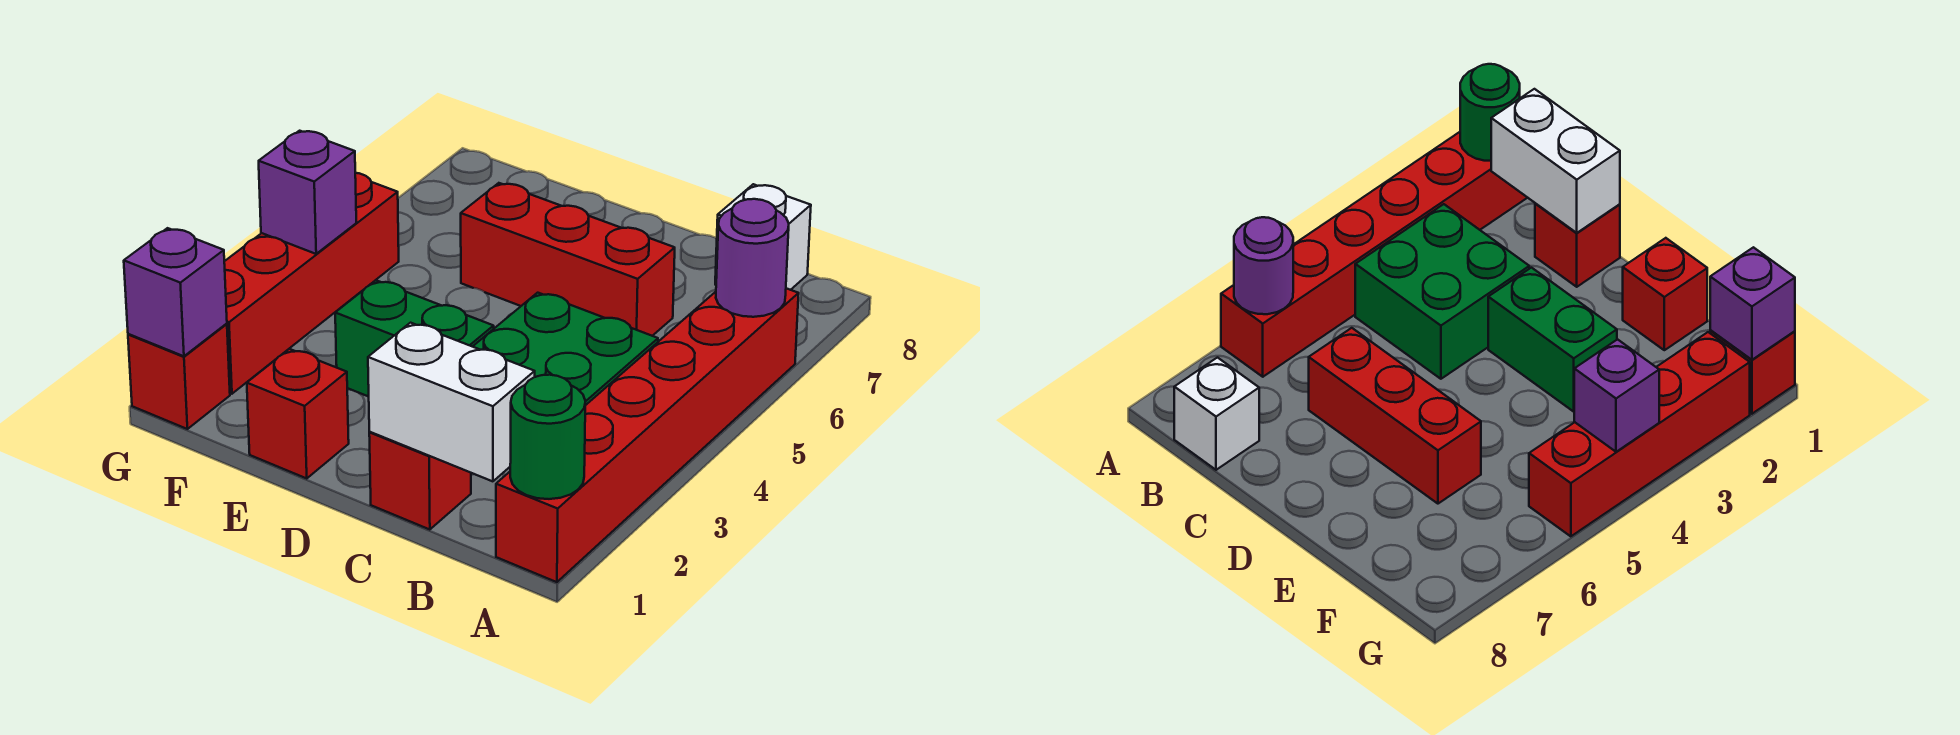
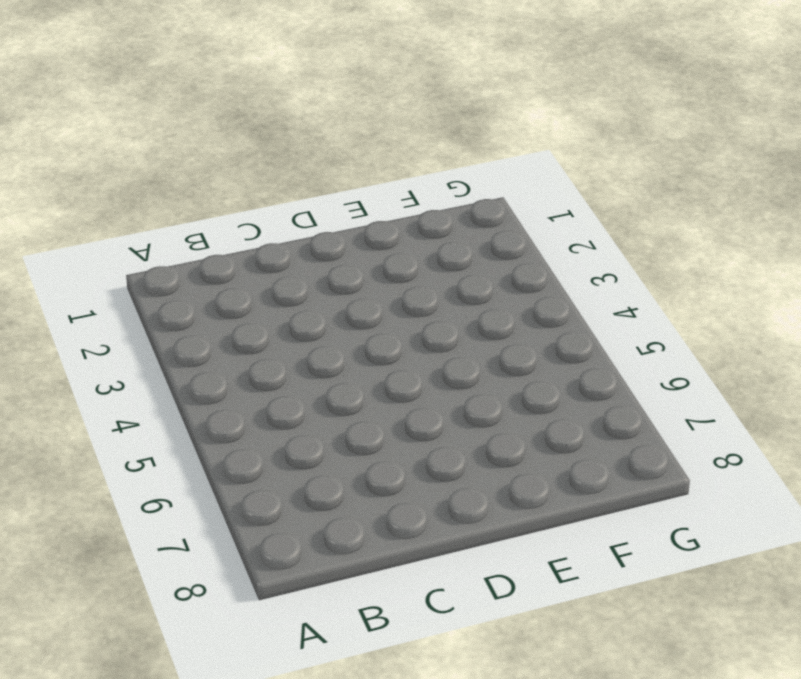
none -> red brick A1:A6 level 1
none -> green brick B3:C4 level 1
none -> white brick B8 level 1

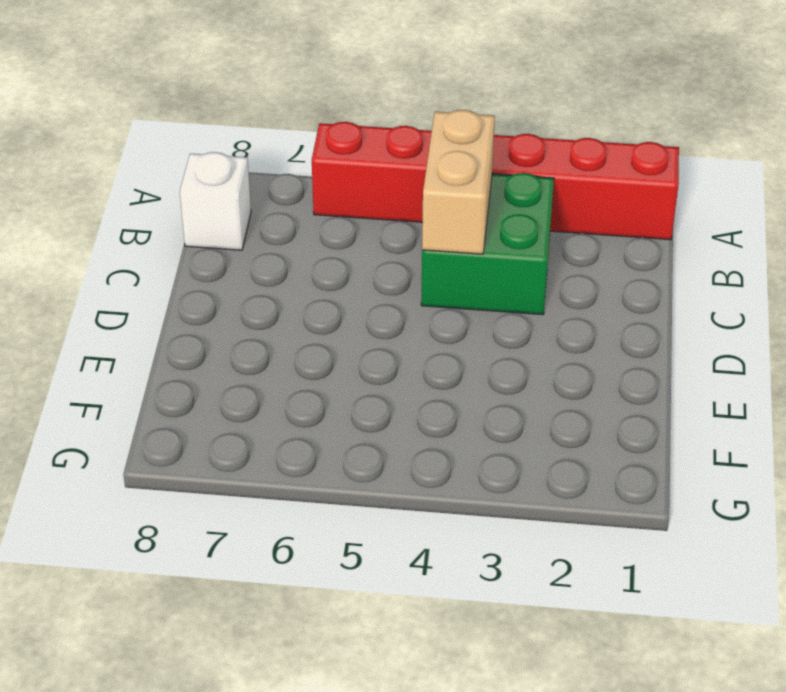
tan brick B4:C4 level 2 -> none
none -> red brick C1 level 1
none -> red brick C6:E6 level 1
none -> green brick D3:E3 level 1

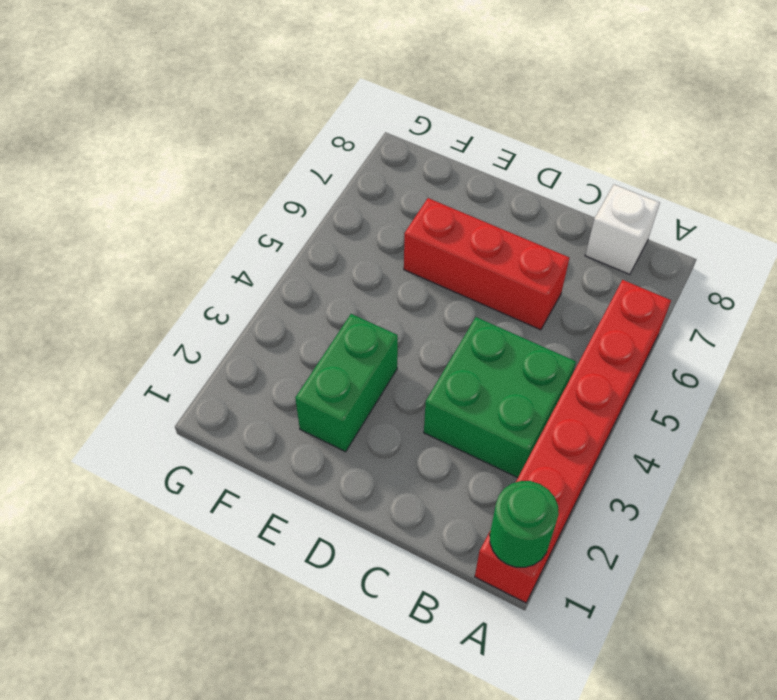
green brick E2:E3 level 1 -> green brick D3:E3 level 1
none -> red brick C1 level 1
none -> red brick E1 level 1
none -> red brick G1 level 1

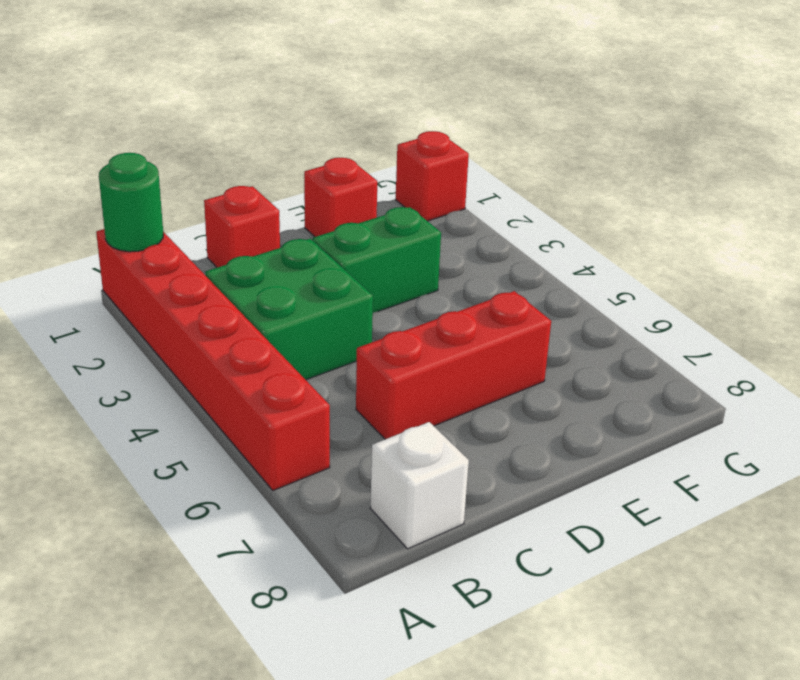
none -> red brick G2:G5 level 1
none -> purple round brick A6 level 2
none -> white brick B1:C1 level 2

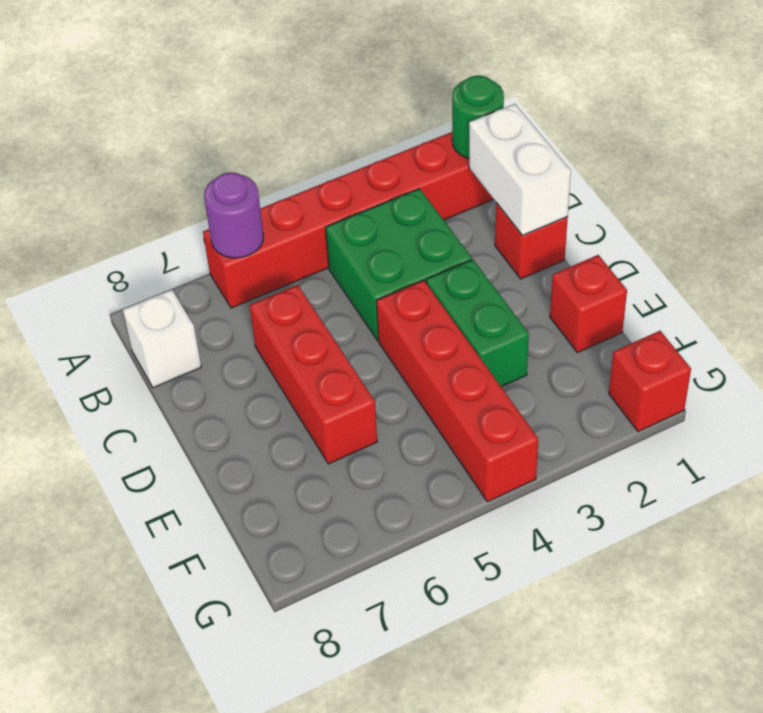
red brick D4:G4 level 1 -> red brick G2:G5 level 1
none -> purple brick G1 level 2
none -> purple brick G4 level 2

